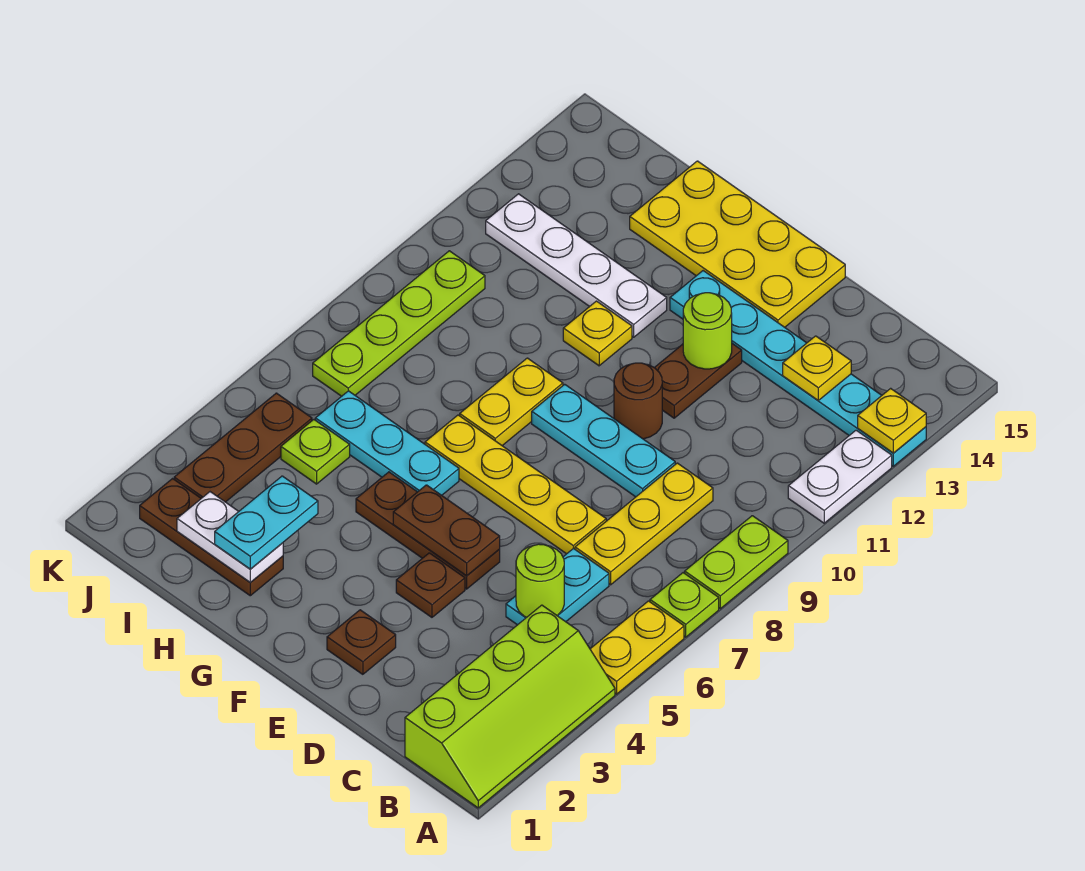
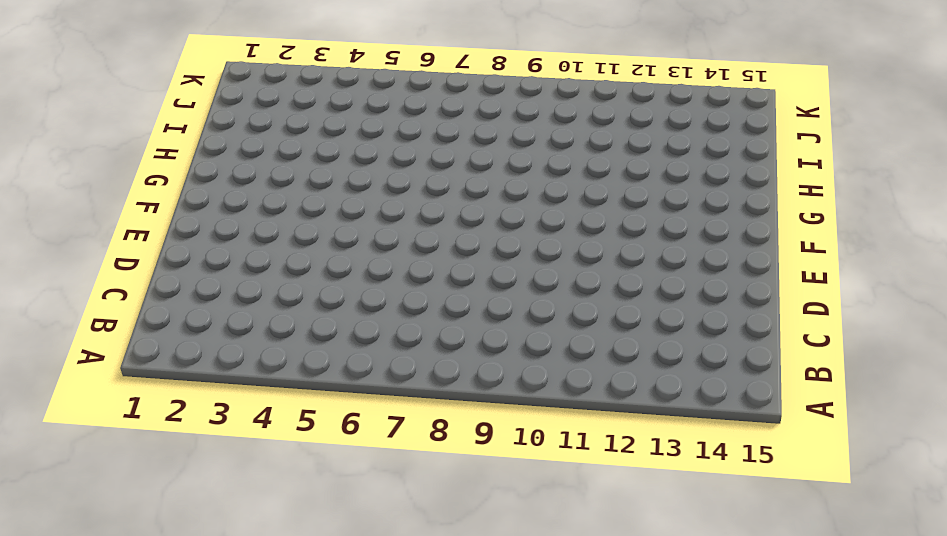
none -> lime slope A1:B4 level 1 top B
none -> yellow plate A5:A6 level 1
none -> lime plate A7 level 1
none -> lime plate A8:A9 level 1

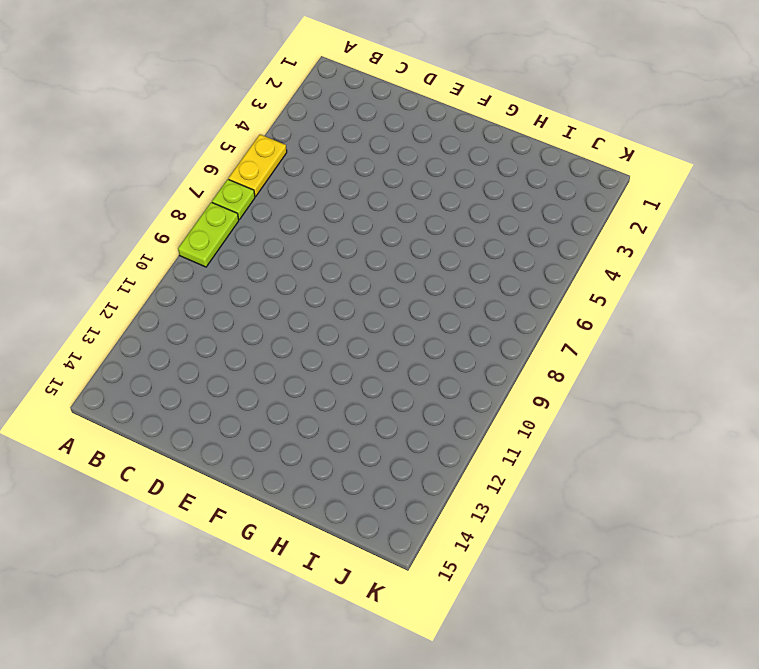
none -> lime slope A1:B4 level 1 top B
none -> white plate A11:A12 level 1
none -> cyan plate A13:F13 level 1
none -> cyan plate C5:C6 level 1

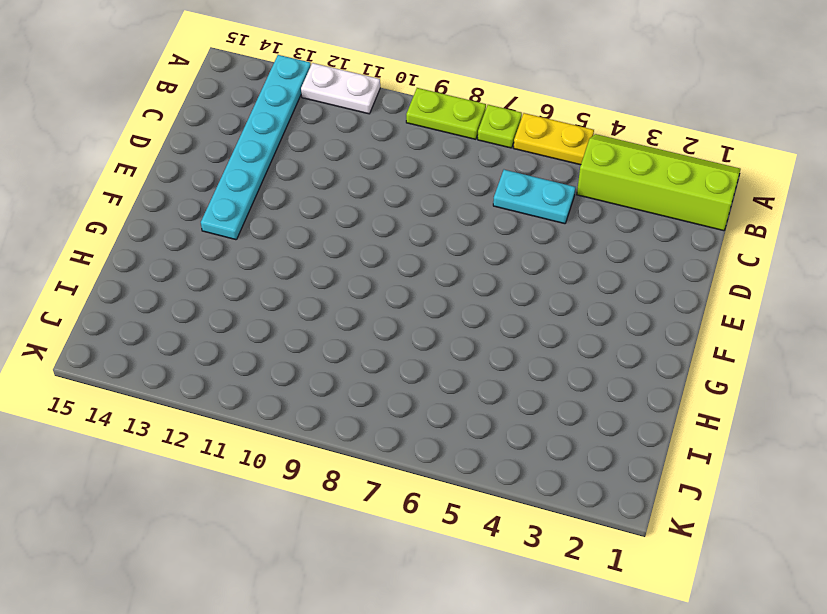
none -> yellow plate C7:C9 level 1
none -> yellow plate D7:G7 level 1
none -> cyan plate D9:F9 level 1
none -> brown plate E2 level 1

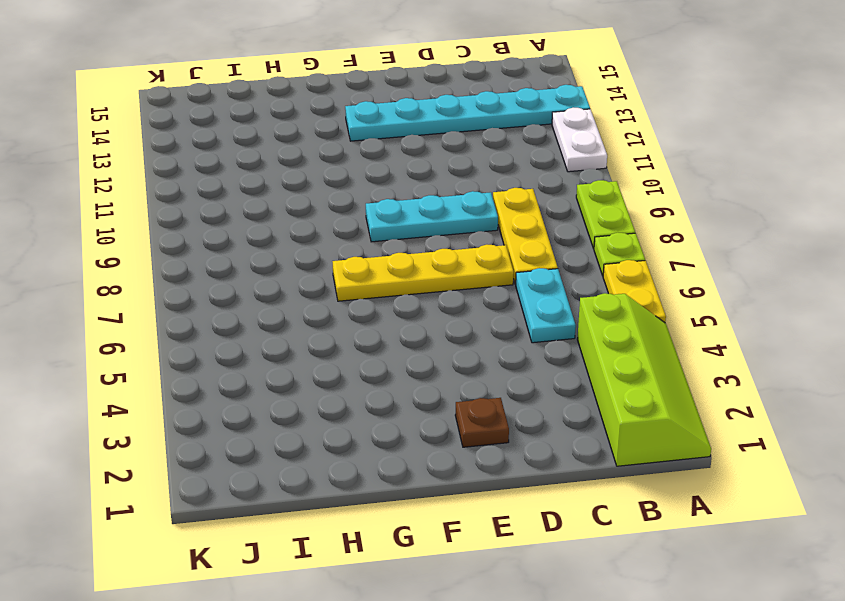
none -> brown plate E4 level 1
none -> brown plate E5:G5 level 1
none -> brown round brick E10 level 1
none -> brown plate E11:E12 level 1

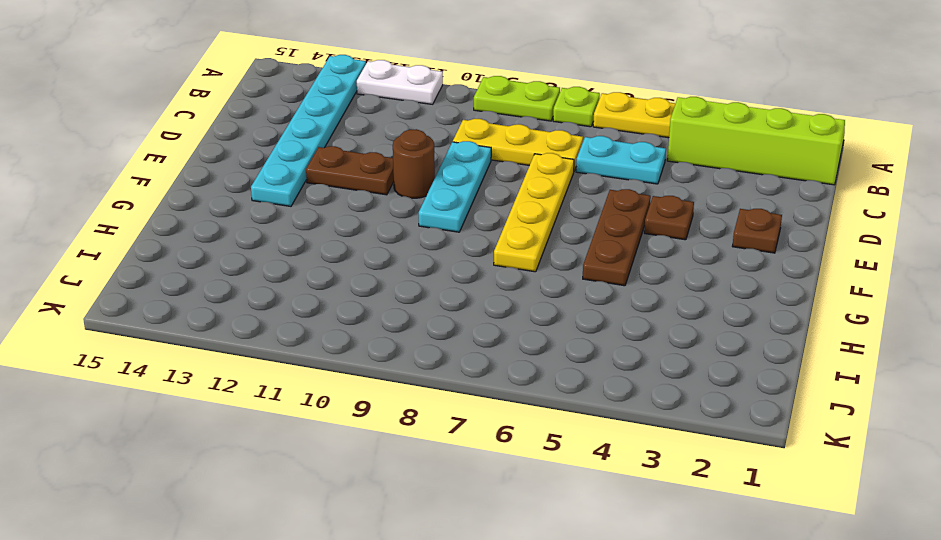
none -> yellow plate E14:H15 level 1
none -> cyan plate G6:I6 level 1
none -> yellow plate G8:G9 level 1
none -> yellow plate G11 level 1

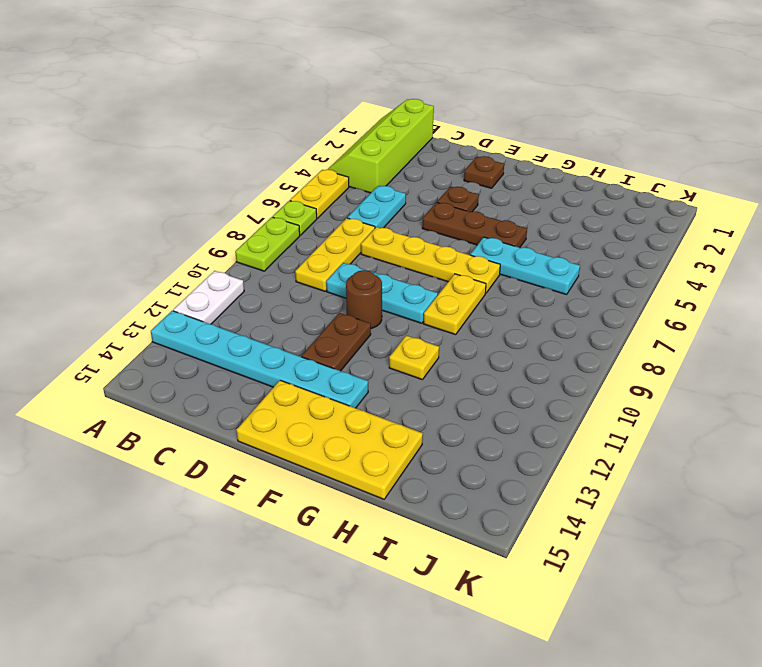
none -> white plate G12:J12 level 1
none -> brown plate H2:J2 level 1
none -> lime plate I5 level 1
none -> brown plate J3:J5 level 1

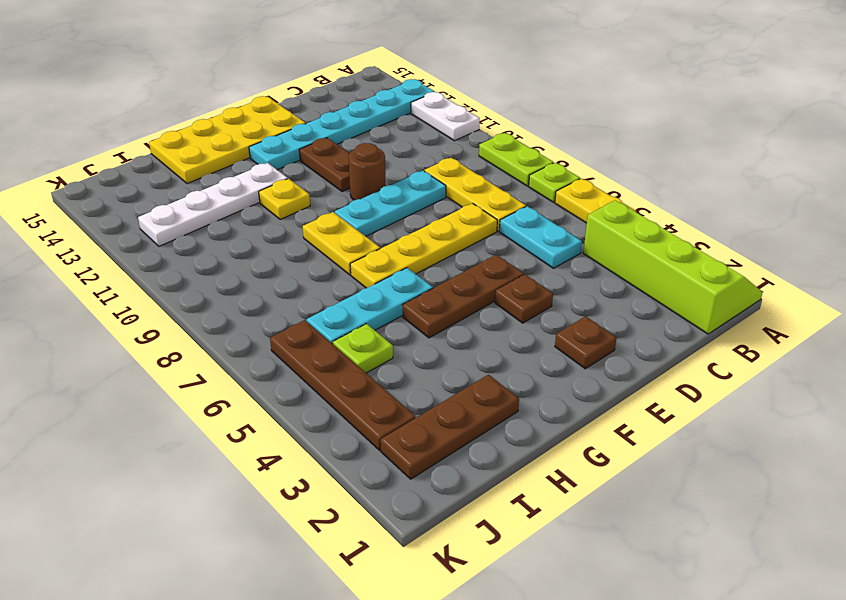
brown plate J3:J6 level 1 -> brown plate J3:J5 level 1
none -> lime plate J7:J10 level 1
none -> yellow plate A13 level 2
none -> lime round brick C5 level 2
none -> yellow plate C13 level 2

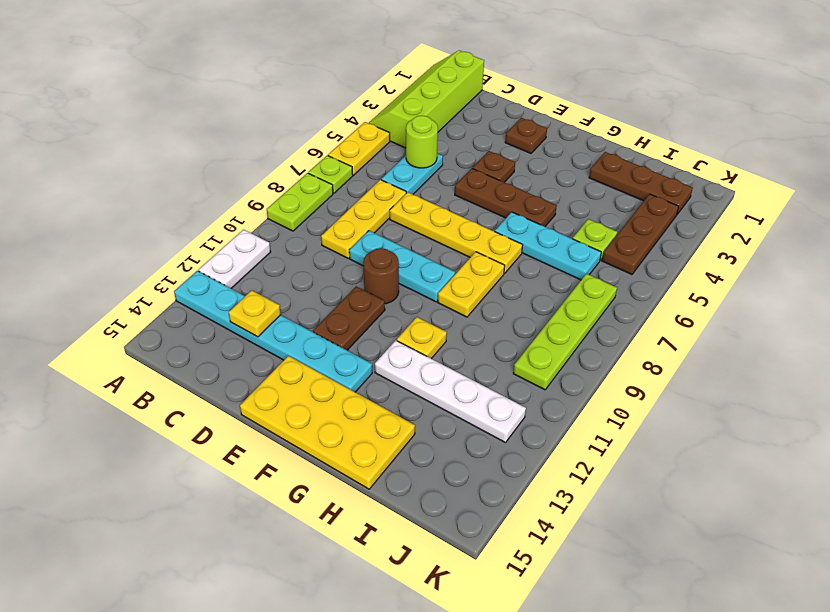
none -> yellow plate A13 level 2
none -> brown plate E5:F5 level 2
none -> lime round brick E12 level 2
none -> white plate H2:I2 level 2

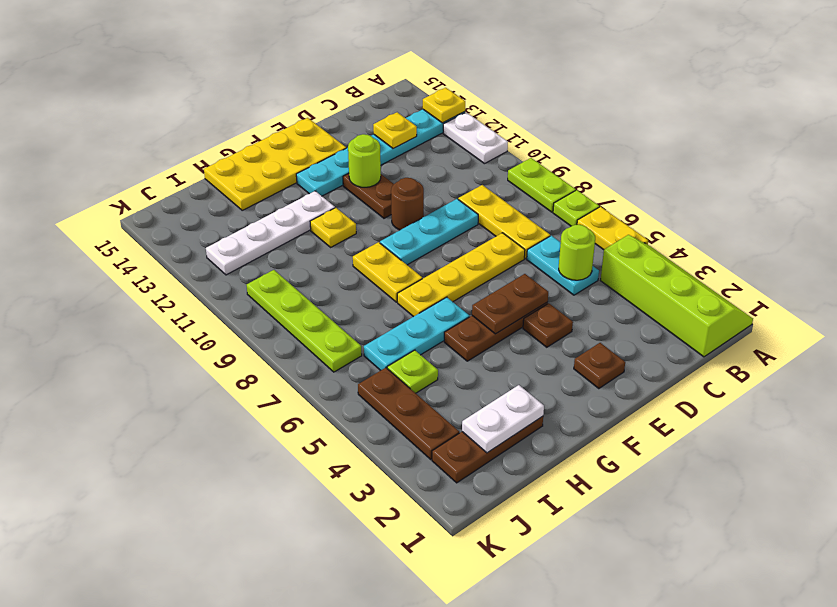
none -> cyan plate H2:H3 level 3

